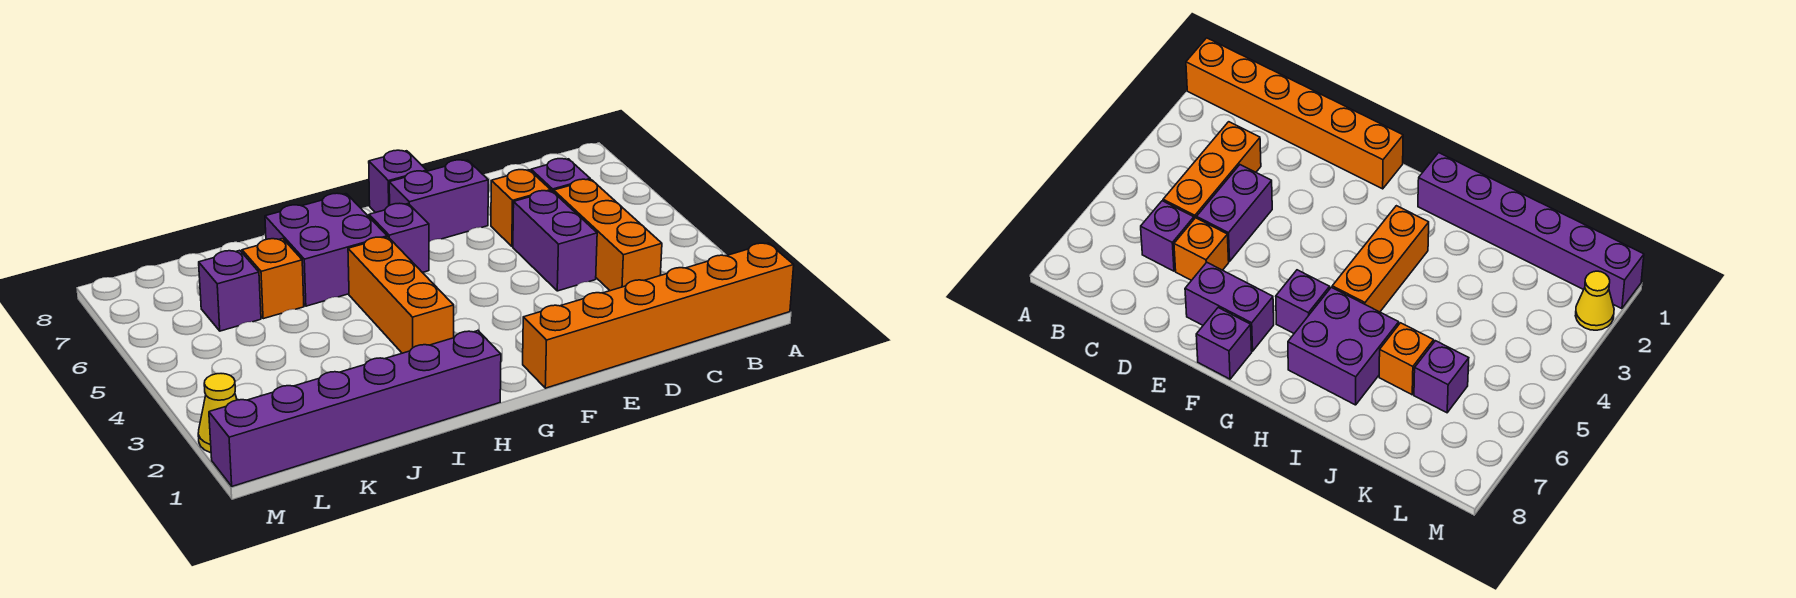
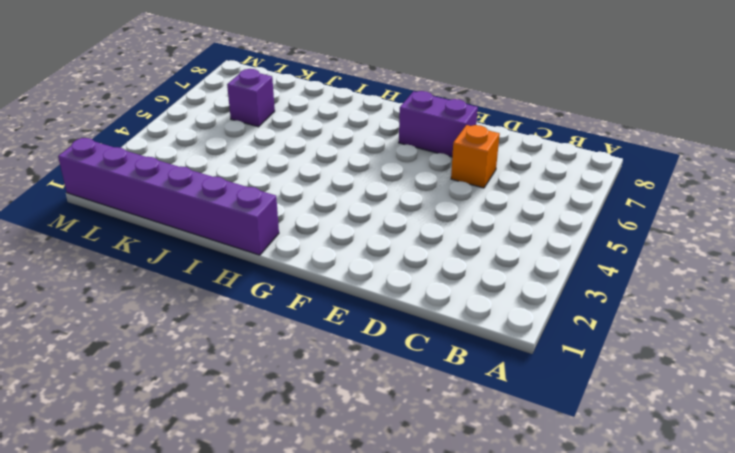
none -> orange brick A1:F1 level 1
none -> orange brick C3:C5 level 1
none -> purple brick C6 level 1

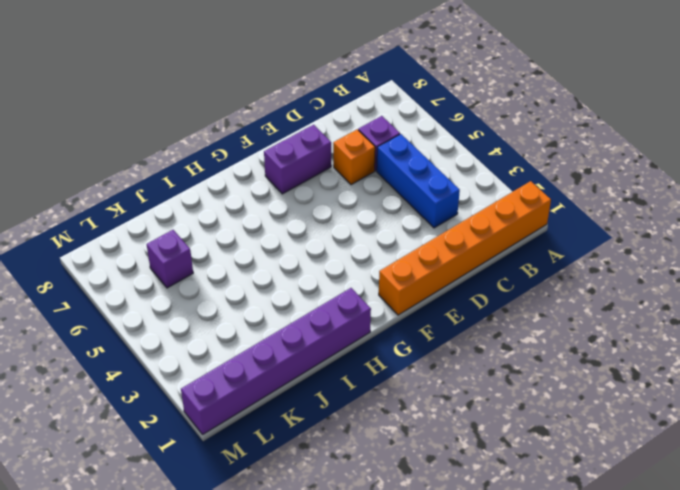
blue brick C3:C5 level 1 -> orange brick C3:C5 level 1
none -> purple brick D4:D5 level 1
none -> purple brick F8 level 1
none -> purple brick G6 level 1

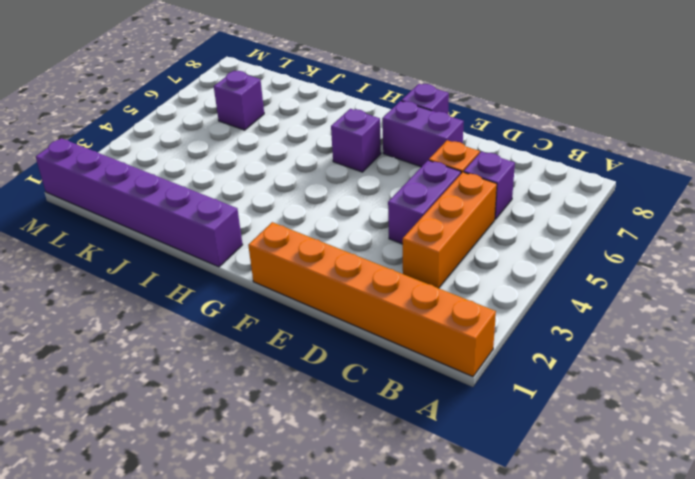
none -> orange brick H3:H5 level 1
none -> purple brick H6:I7 level 1
none -> orange brick J6 level 1

